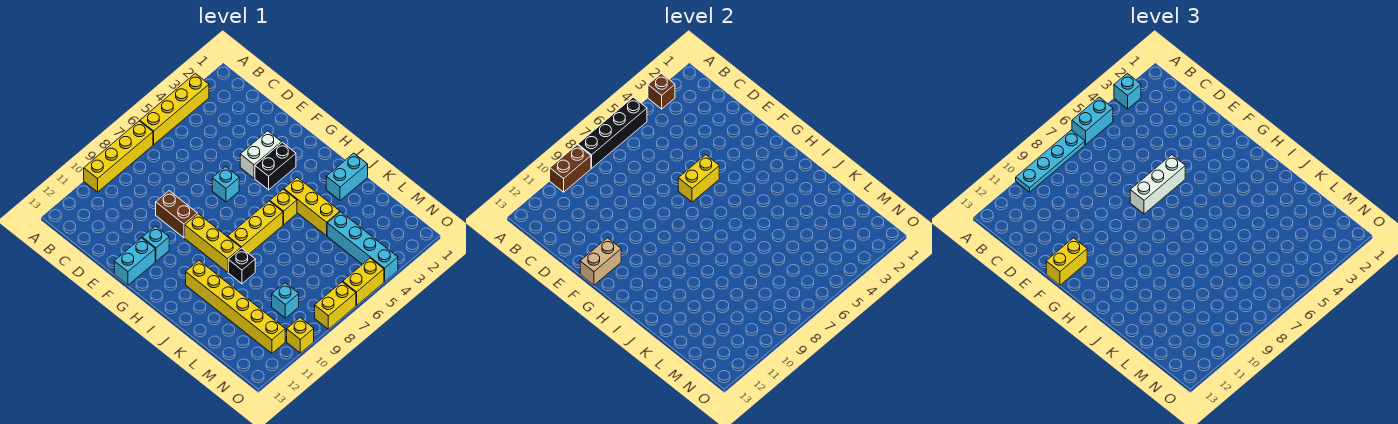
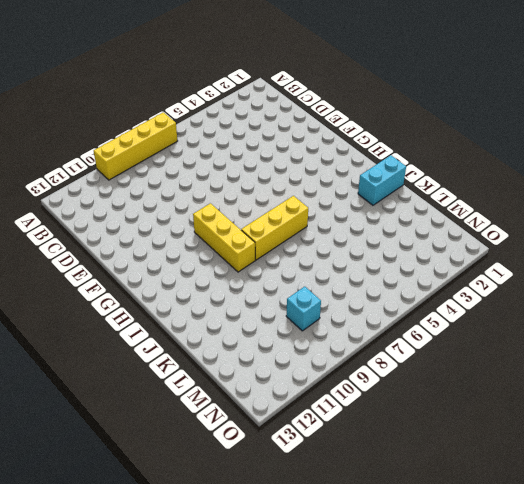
none -> yellow brick A3:A6 level 1
none -> brown brick E9:F9 level 1
none -> white brick F3:F4 level 1
none -> cyan brick F6 level 1

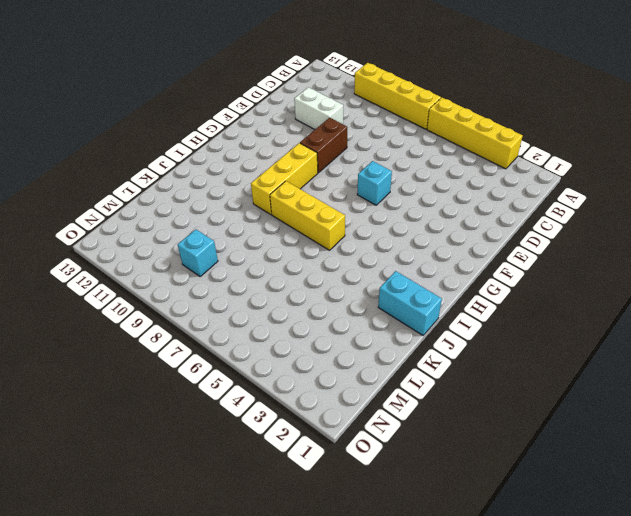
white brick D10:D11 level 1 -> white brick F3:F4 level 1
none -> cyan brick F11 level 1
none -> cyan brick F12:F13 level 1
none -> black brick G3:G4 level 1
none -> yellow brick I4:K4 level 1

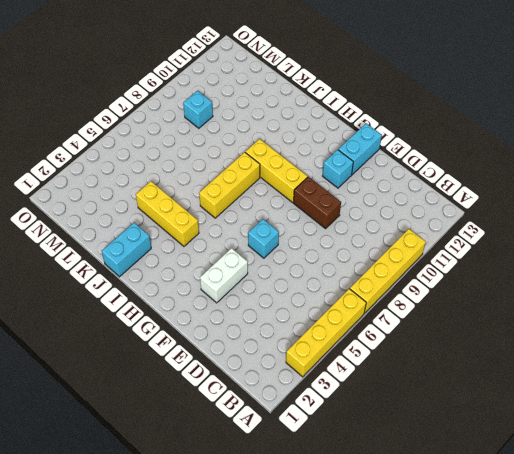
none -> black brick G3:G4 level 1
none -> yellow brick I5 level 1
none -> yellow brick I11:N11 level 1
none -> black brick J9 level 1

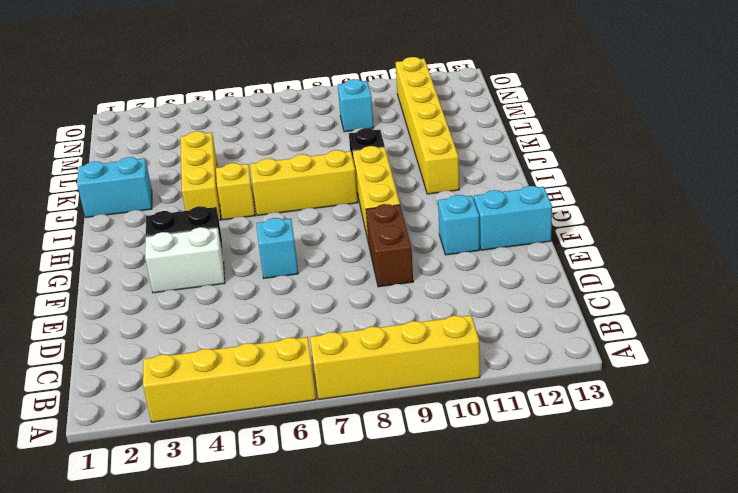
none -> cyan brick L4:O4 level 1
none -> yellow brick O5:O6 level 1
none -> yellow brick O7:O8 level 1
none -> yellow brick O10 level 1

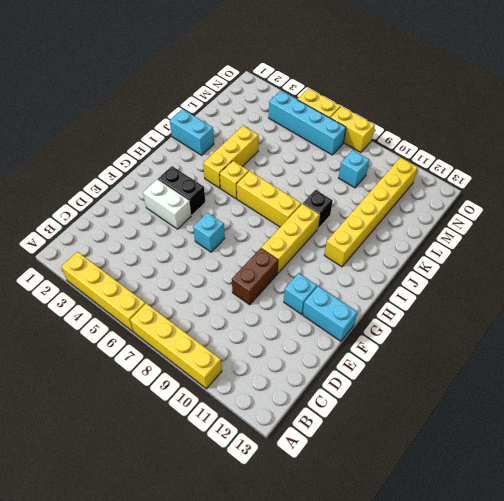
cyan brick N4:N7 level 1 -> cyan brick L4:O4 level 1
none -> yellow brick O10 level 1
none -> brown brick A3 level 2
none -> black brick A5:A8 level 2
none -> brown brick A9:A10 level 2

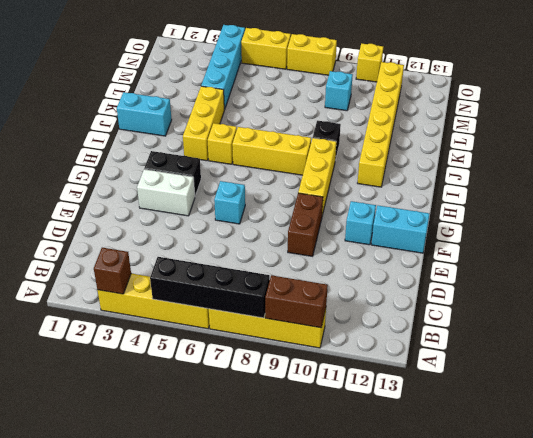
none -> yellow brick F5:F6 level 2
none -> tan brick F12:F13 level 2
none -> cyan brick A3 level 3
none -> cyan brick A5:A6 level 3

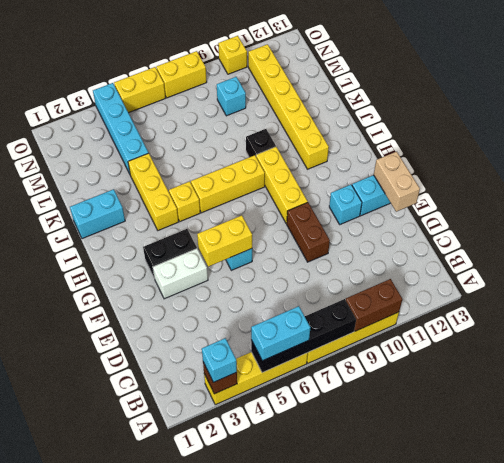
tan brick E13:F13 level 2 -> tan brick F12:F13 level 2
none -> cyan plate A7:A10 level 3
none -> white brick F5:F7 level 3
none -> yellow brick F12:F13 level 3

